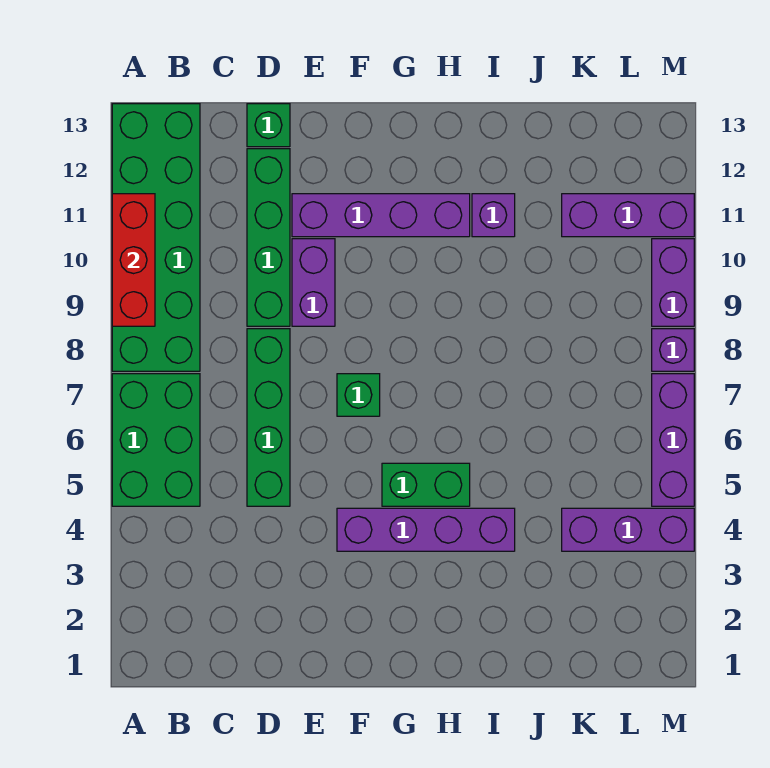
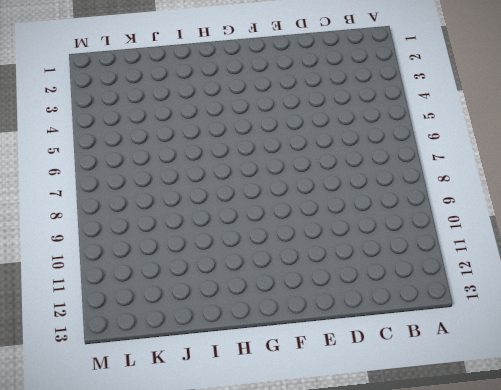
none -> green brick A5:B7 level 1
none -> green brick A8:B13 level 1
none -> green brick D5:D8 level 1

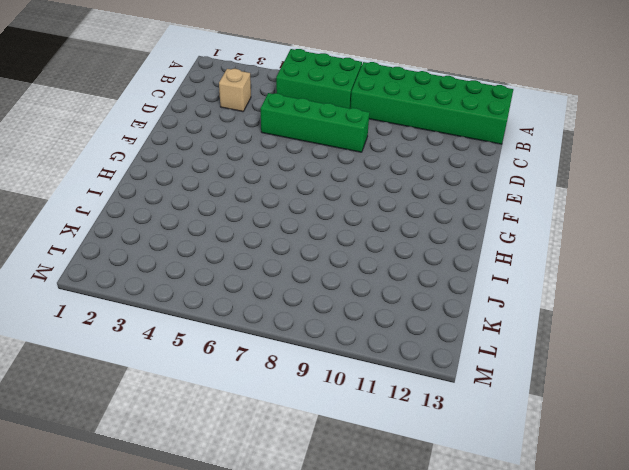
tan brick C3 level 1 -> none
none -> green brick D9:D12 level 1
none -> green brick D13 level 1
none -> purple brick E9:E10 level 1

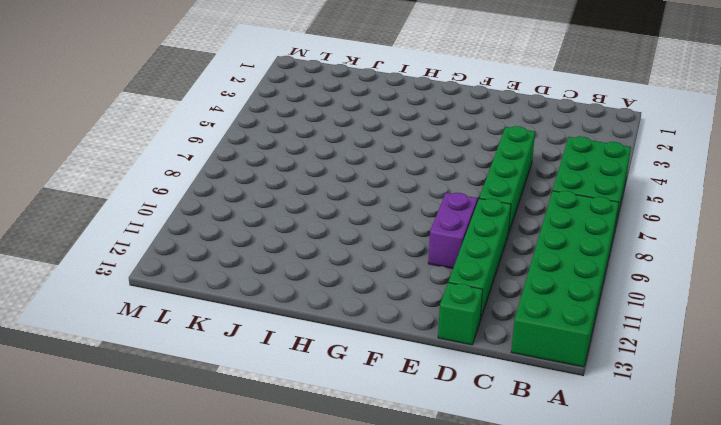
none -> purple brick E11:H11 level 1
none -> purple brick F4:I4 level 1
none -> green brick F7 level 1

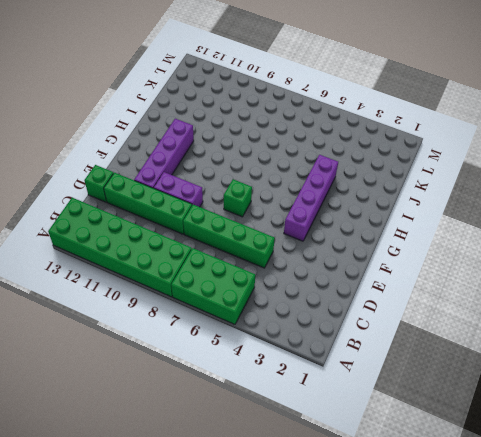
none -> green brick G5:H5 level 1
none -> purple brick I11 level 1
none -> purple brick K4:M4 level 1

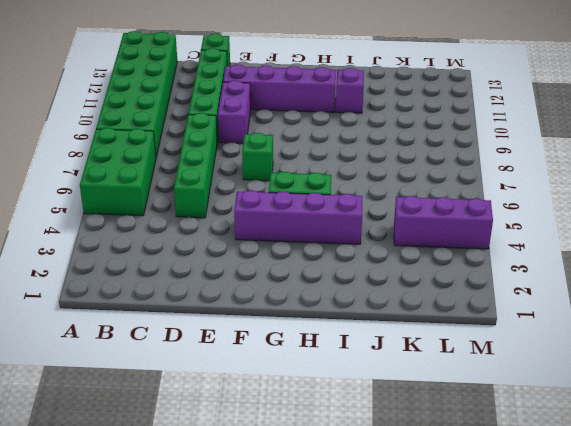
none -> purple brick K11:M11 level 1
none -> purple brick M5:M7 level 1
none -> purple brick M8 level 1

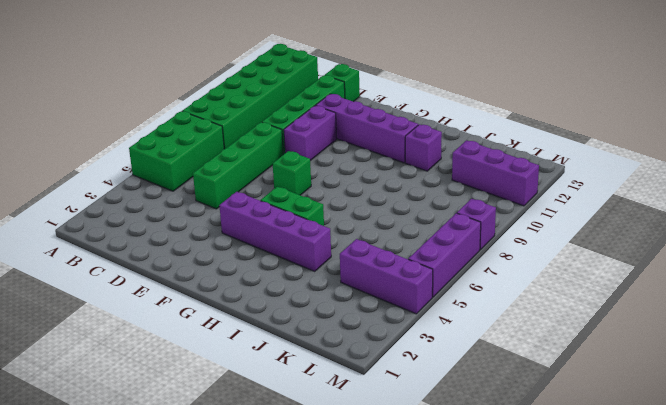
none -> purple brick M9:M10 level 1
none -> red brick A9:A11 level 2

